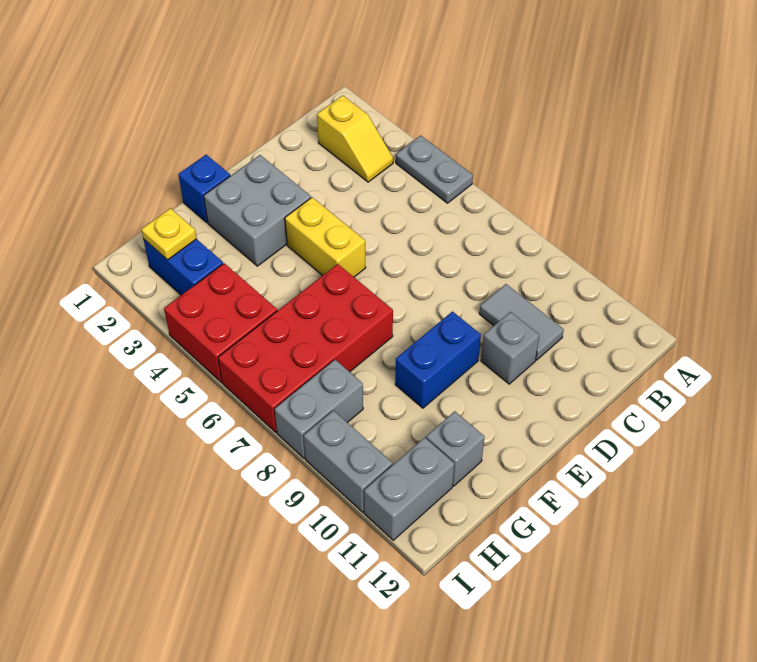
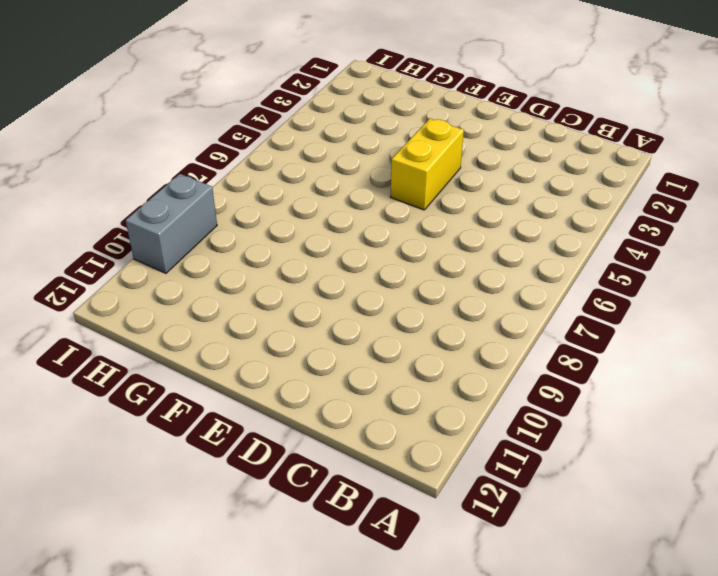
none -> grey plate A4:A5 level 1
none -> yellow slope B2:B3 level 1 top 2
none -> grey tile C9:C10 level 1

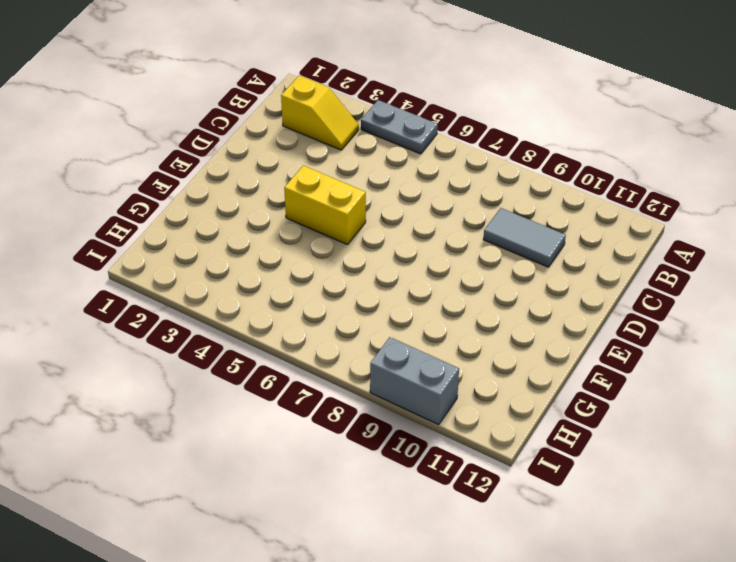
none -> grey brick D10 level 1
none -> grey brick E2:F3 level 1
none -> blue brick E9:F9 level 1

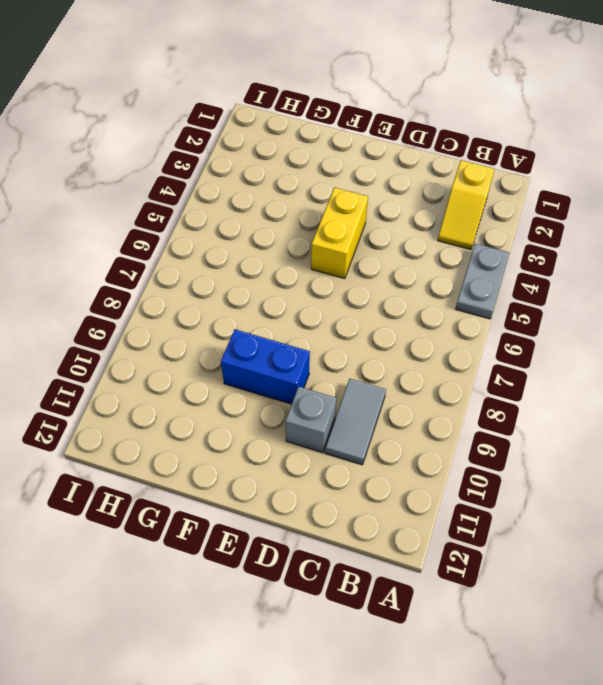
none -> grey brick E2:F3 level 1
none -> blue brick F1 level 1
none -> red brick F6:I7 level 1

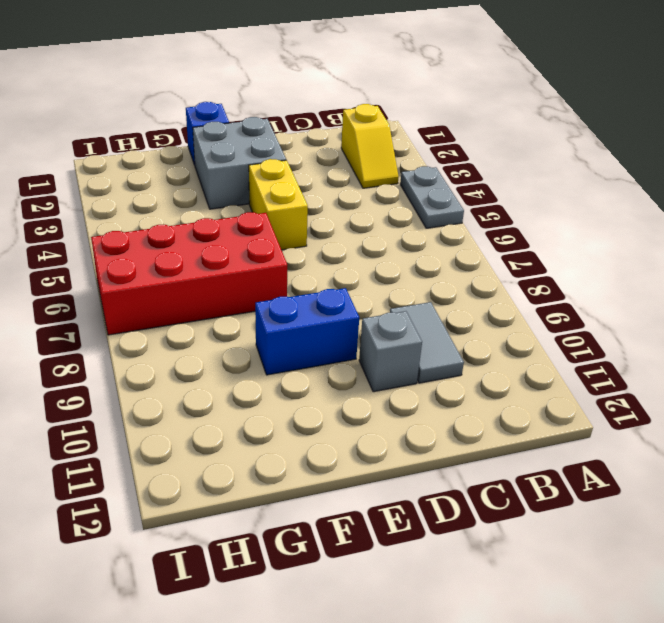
none -> grey brick G11 level 1
none -> blue brick H2:H3 level 1
none -> red brick H4:I5 level 1

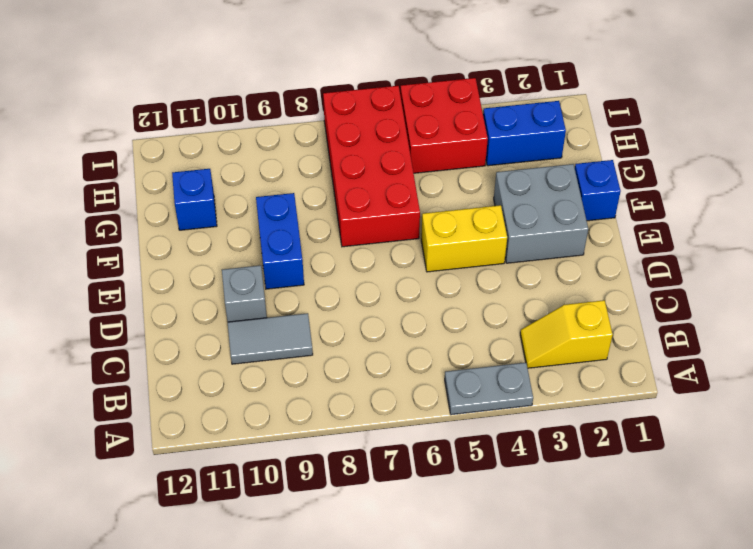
blue brick G11 level 1 -> grey brick G11 level 1
none -> grey brick H8:I8 level 1
none -> grey brick H11:I11 level 1
none -> grey brick I9:I10 level 1

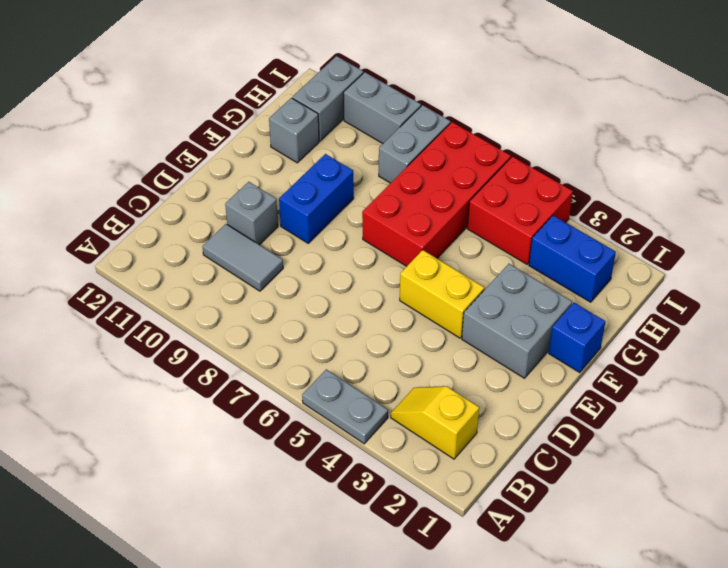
none -> yellow plate H2 level 2

